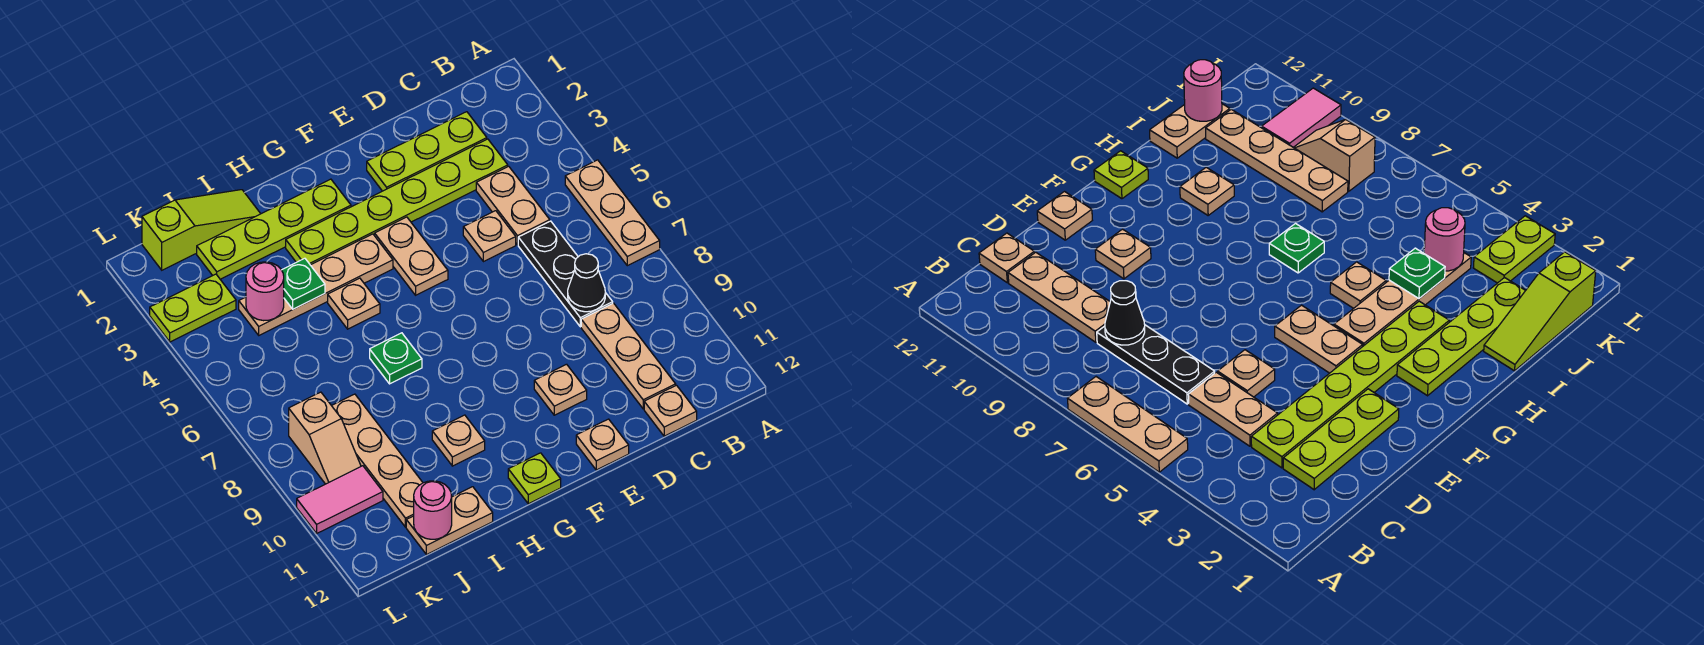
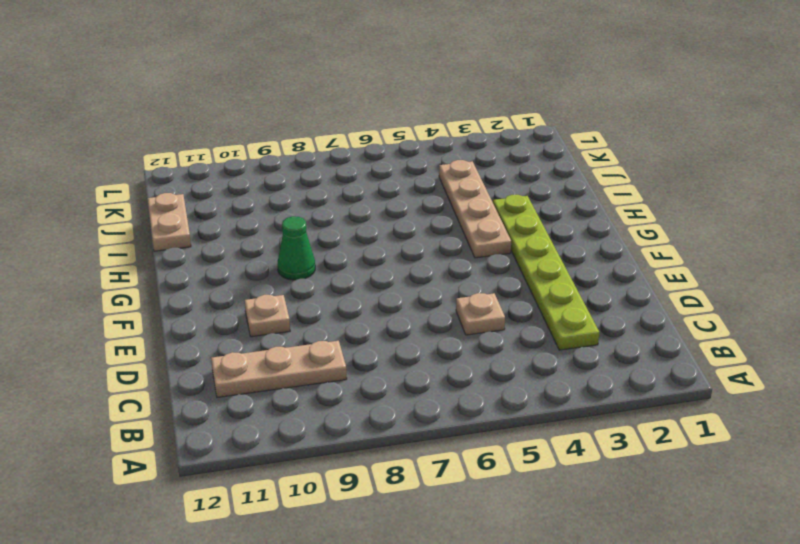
green cone G9 level 1 -> none
none -> tan plate A5:A7 level 1
none -> lime plate C2:E2 level 1
none -> tan plate C4:C5 level 1

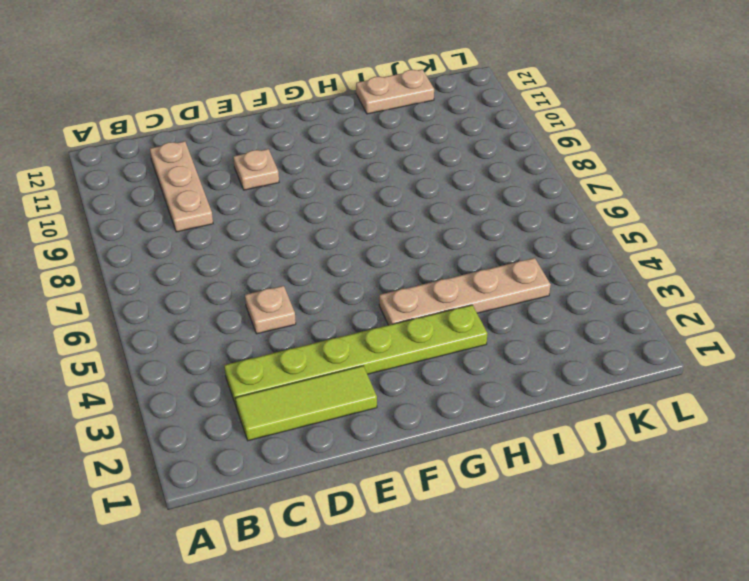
lime tile C2:E2 level 1 -> lime plate C2:E2 level 1
none -> tan plate A5:A7 level 1
none -> tan plate C4:C5 level 1
none -> black plate C6:C8 level 1

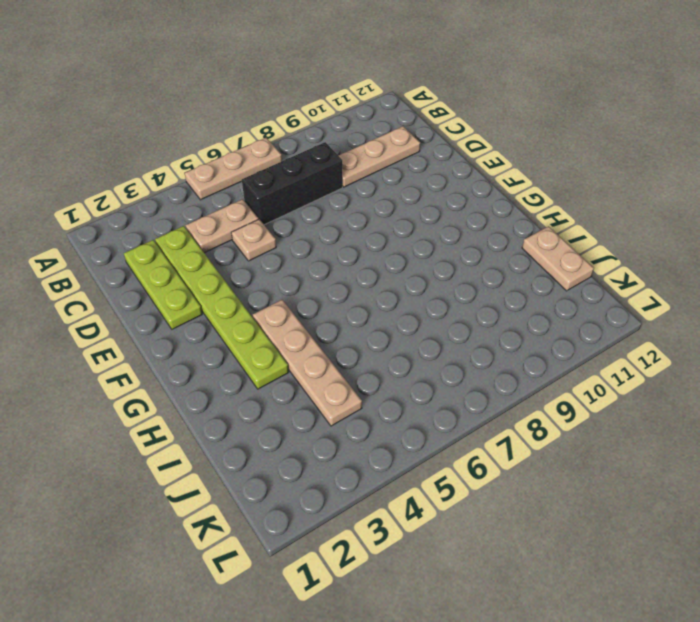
black brick C6:C8 level 1 -> black plate C6:C8 level 1
none -> tan plate C12 level 1
none -> tan plate E10 level 1
none -> tan plate E12 level 1

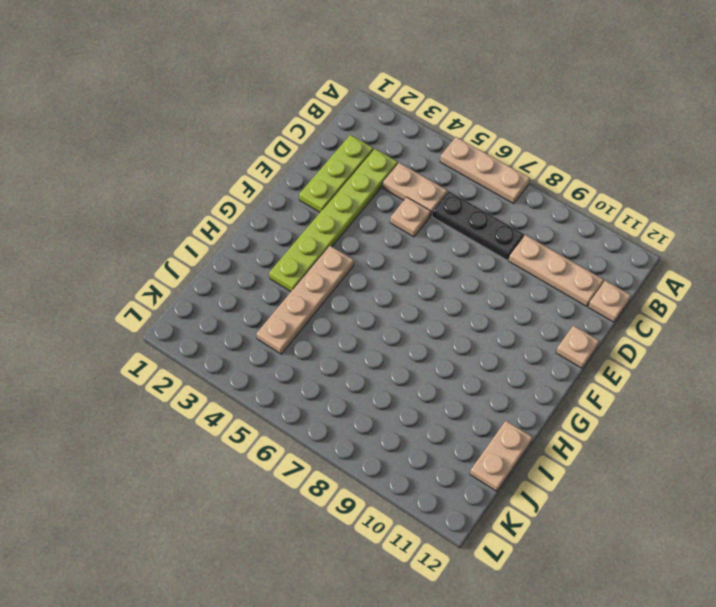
none -> tan plate E10 level 1
none -> tan plate F4:F5 level 1
none -> lime plate G2:J2 level 1

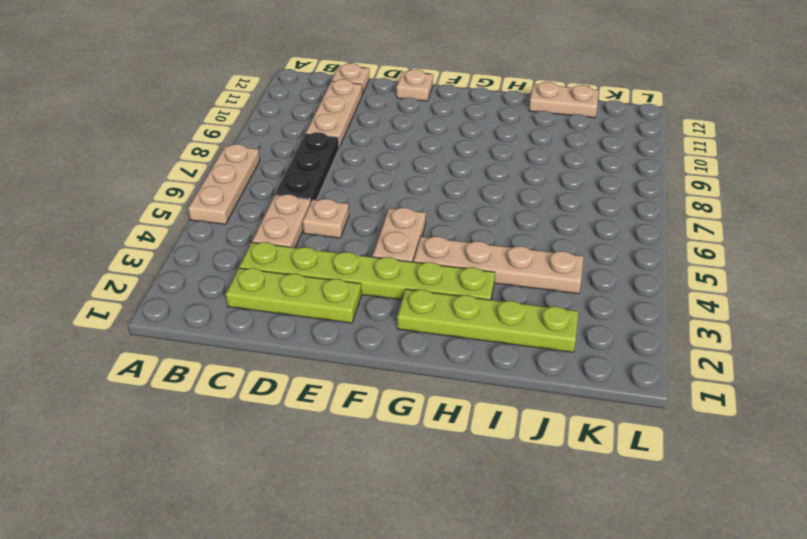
none -> tan plate E10 level 1
none -> lime plate G12 level 1
none -> tan plate H5 level 1

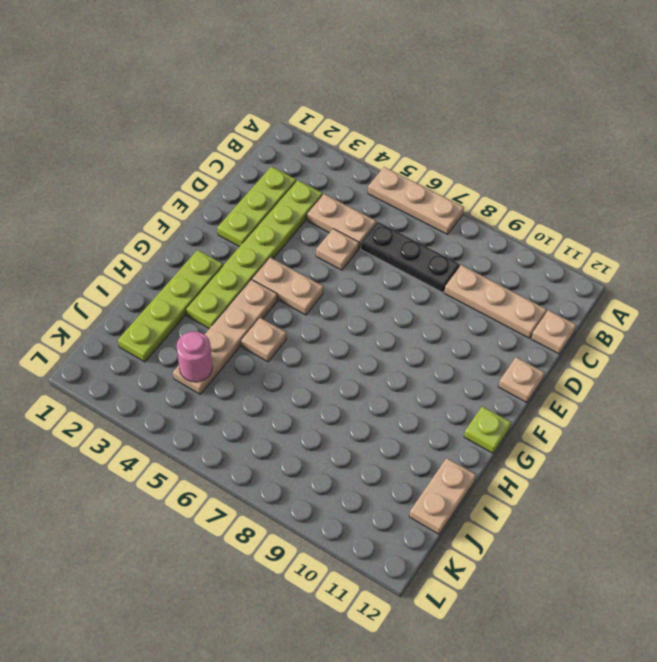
none -> tan plate E10 level 1
none -> green plate H7 level 1
none -> tan plate H10 level 1

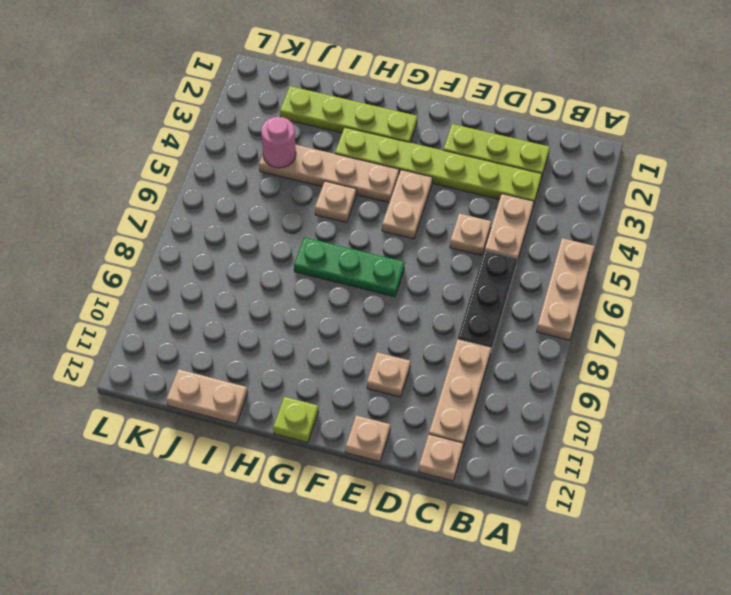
green plate F7:H7 level 1 -> green plate H7 level 1
none -> tan plate H10 level 1
none -> lime slope I1:K1 level 1 top K
none -> tan plate J8:J11 level 1

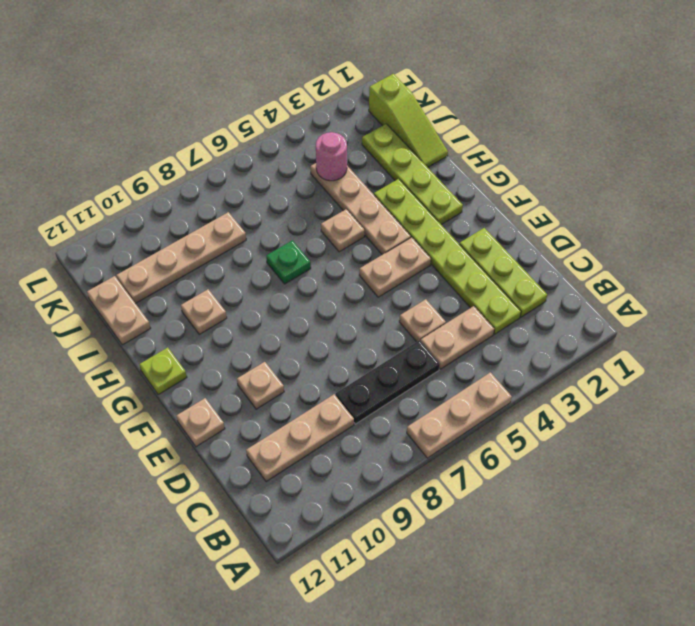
none -> tan plate C12 level 1
none -> lime plate K3:L3 level 1
none -> tan slope K8:K9 level 1 top 8

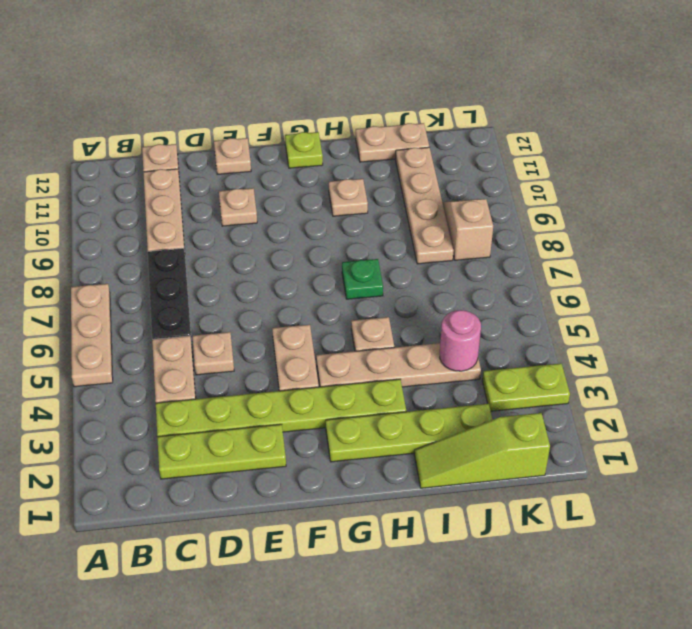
none -> pink tile K10:L10 level 1
none -> black cone C8 level 2
none -> green plate I4 level 2

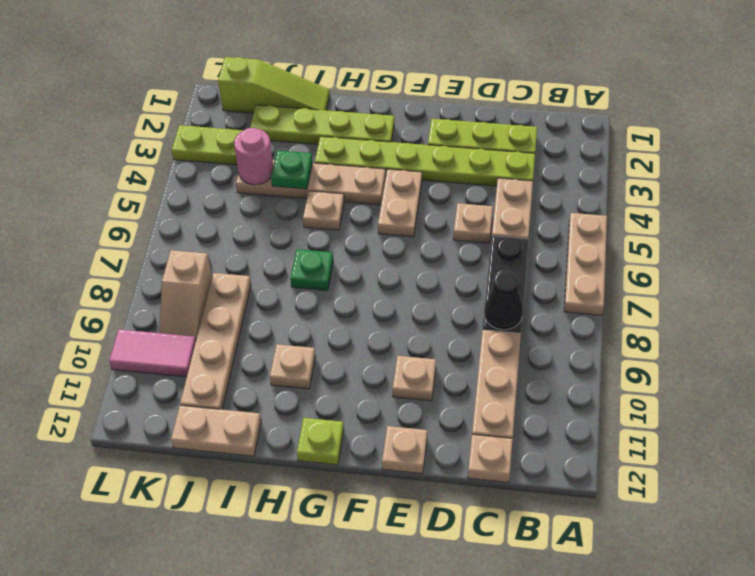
none -> pink round brick J12 level 2

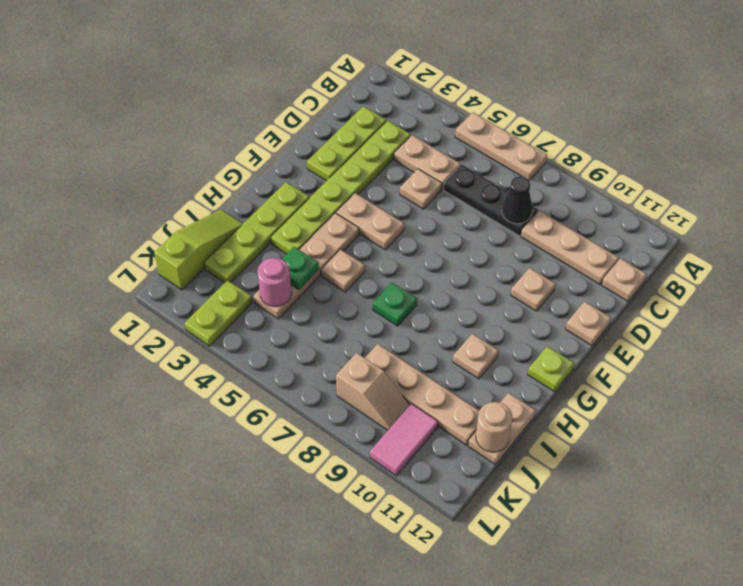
tan round brick J12 level 2 -> pink round brick J12 level 2

